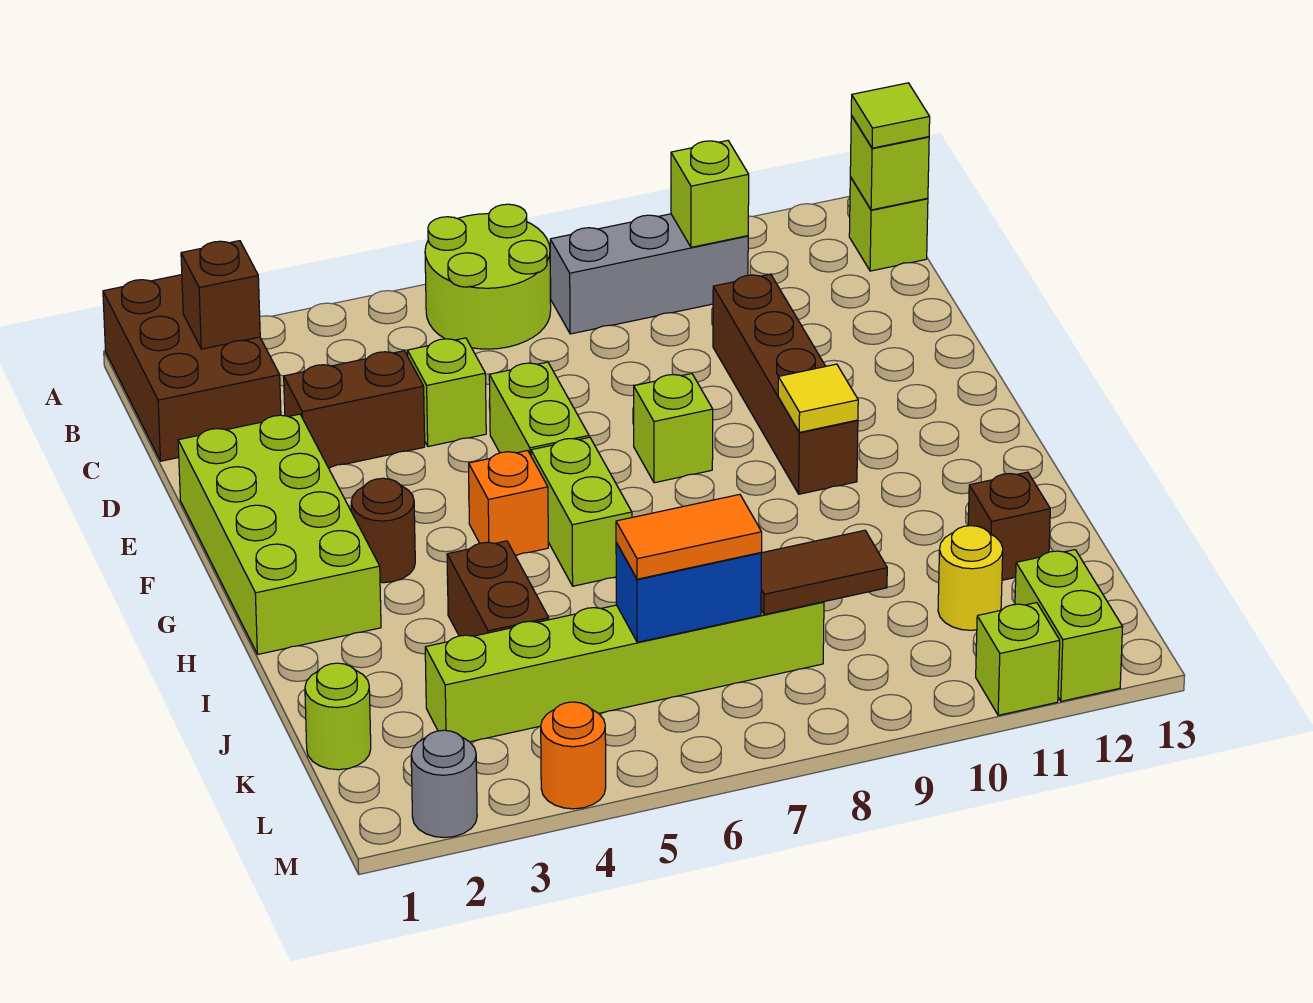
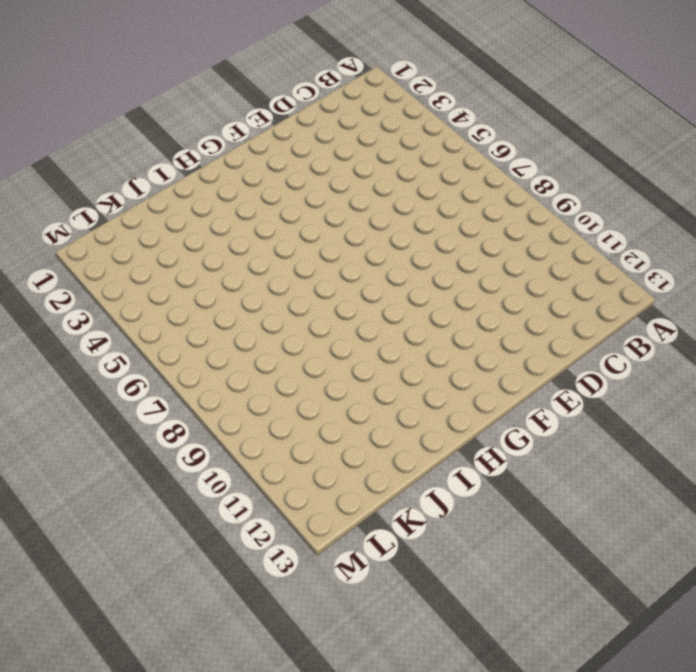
none -> brown brick A1:C2 level 1
none -> lime round brick A6:B7 level 1
none -> grey brick B8:B10 level 1
none -> lime brick B13 level 1

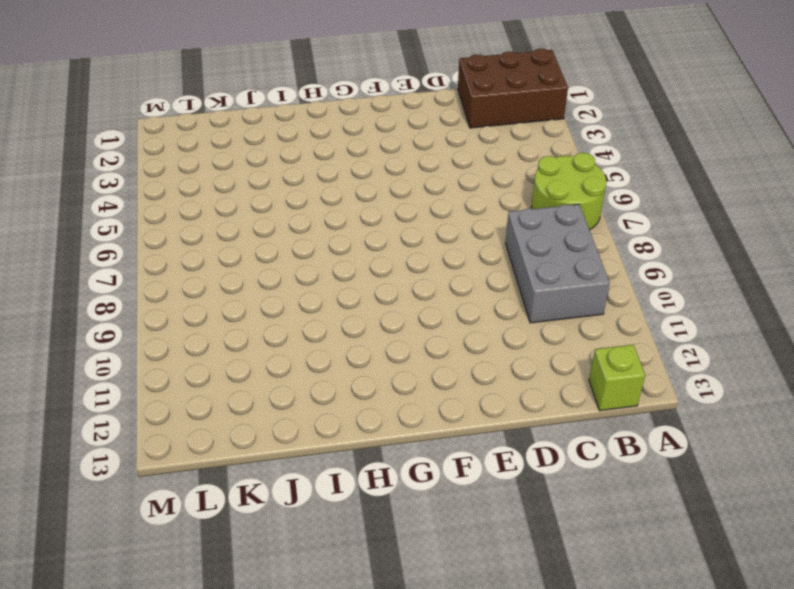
grey brick B8:C10 level 1 -> grey brick B8:B10 level 1
none -> brown brick D3:D4 level 1
none -> lime brick D5 level 1
none -> brown brick D10:G10 level 1
none -> lime brick E1:H2 level 1

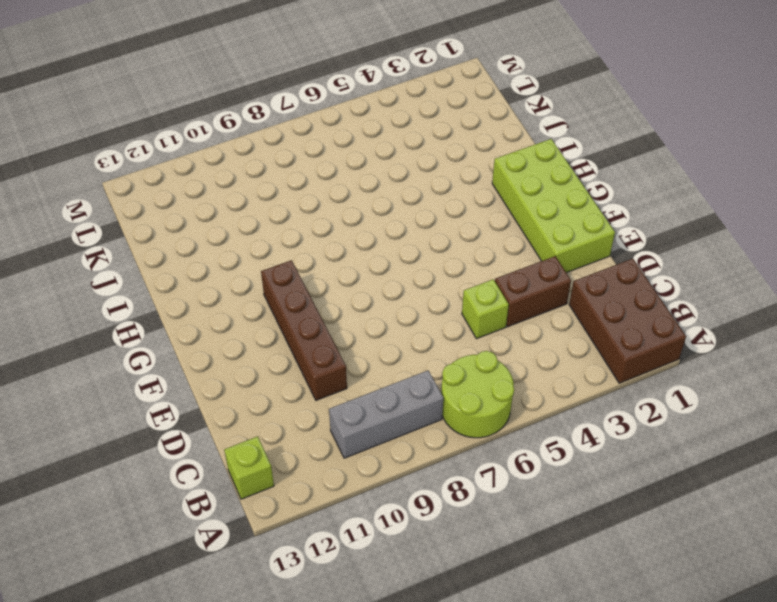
none -> lime brick E6:F6 level 1
none -> lime brick F8 level 1
none -> brown round brick G3 level 1
none -> orange brick G5 level 1

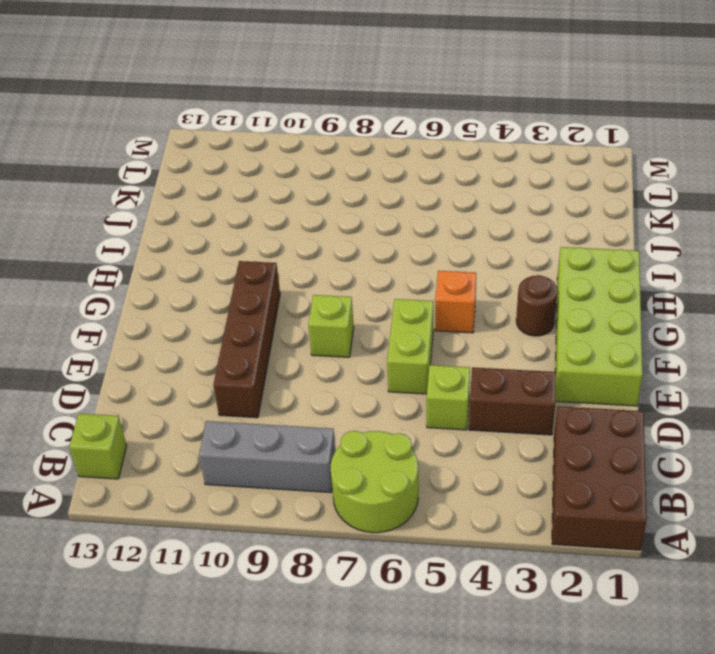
none -> lime brick G6:H6 level 1
none -> brown brick I4:J4 level 1
none -> brown brick J12 level 1
none -> lime round brick K1 level 1

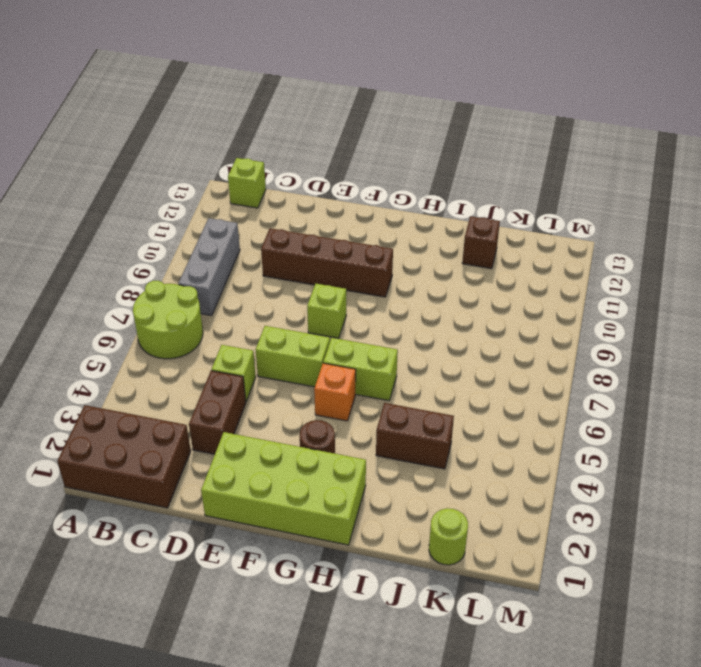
none -> lime brick K3:K8 level 1
none -> yellow round brick K11 level 1
none -> lime brick L12:M12 level 1
none -> grey round brick M2 level 1

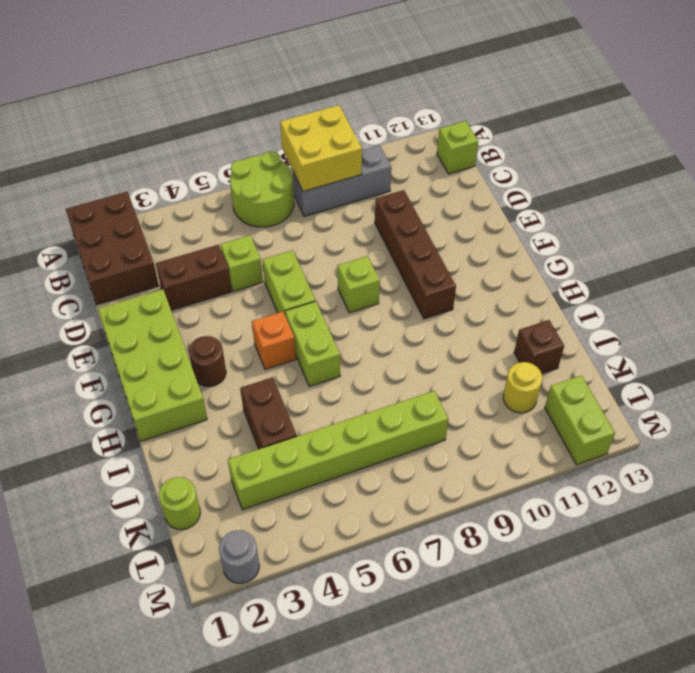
yellow brick A8:B9 level 2 -> none
none -> orange round brick M4 level 1
none -> lime brick M11 level 1
none -> brown brick B2 level 2
none -> lime brick B10 level 2

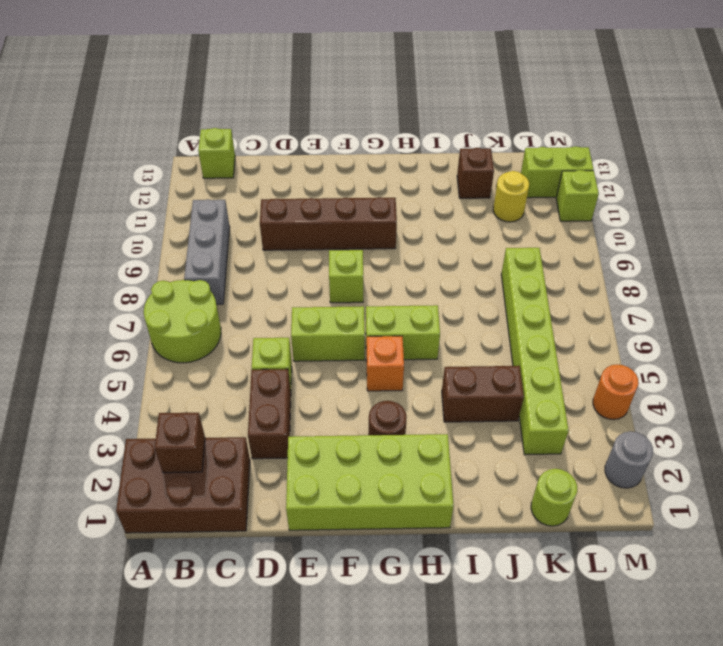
none -> lime brick B10 level 2
none -> lime brick B13 level 2
none -> yellow tile G10 level 2
none -> blue brick K6:K7 level 2

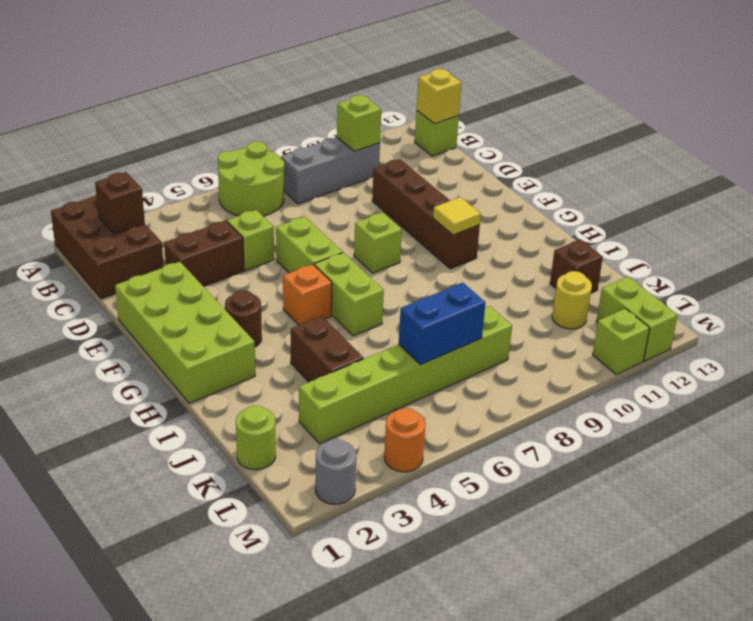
yellow brick B13 level 2 -> lime brick B13 level 2
none -> brown tile K8:K9 level 2
none -> lime tile B13 level 3
none -> orange tile K6:K7 level 3

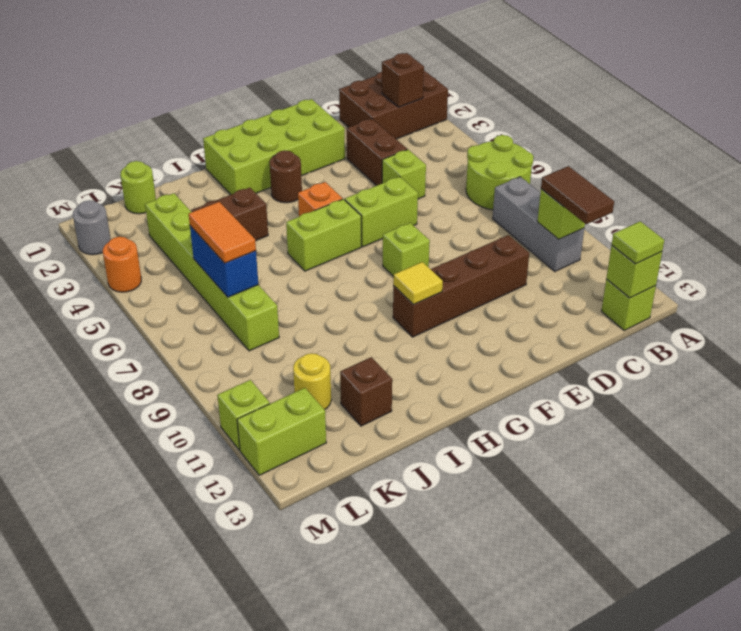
brown tile B10:B11 level 3 -> brown tile K8:K9 level 2

